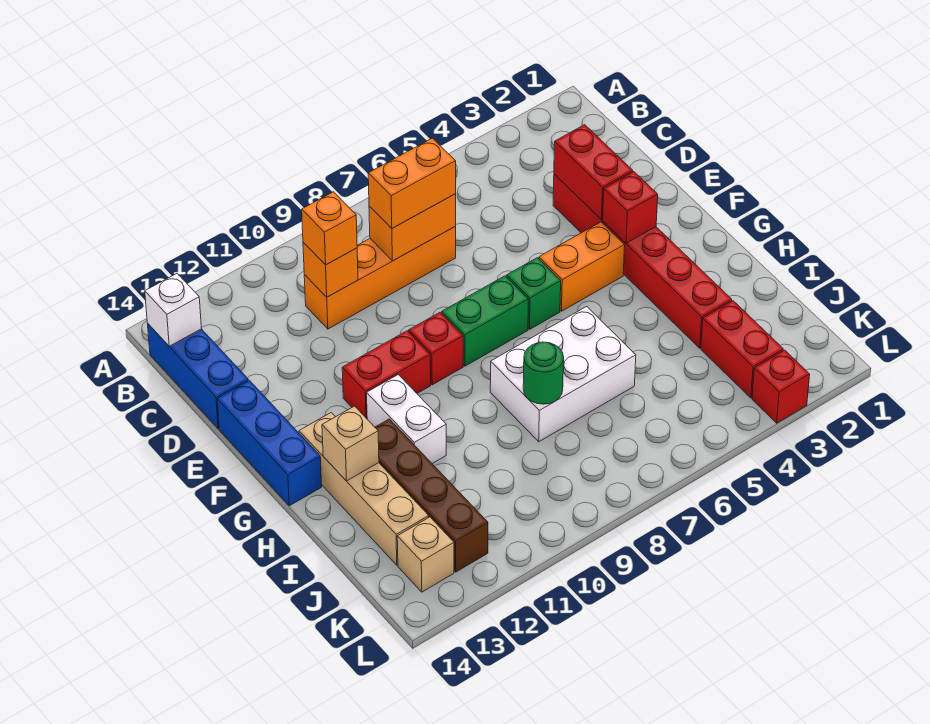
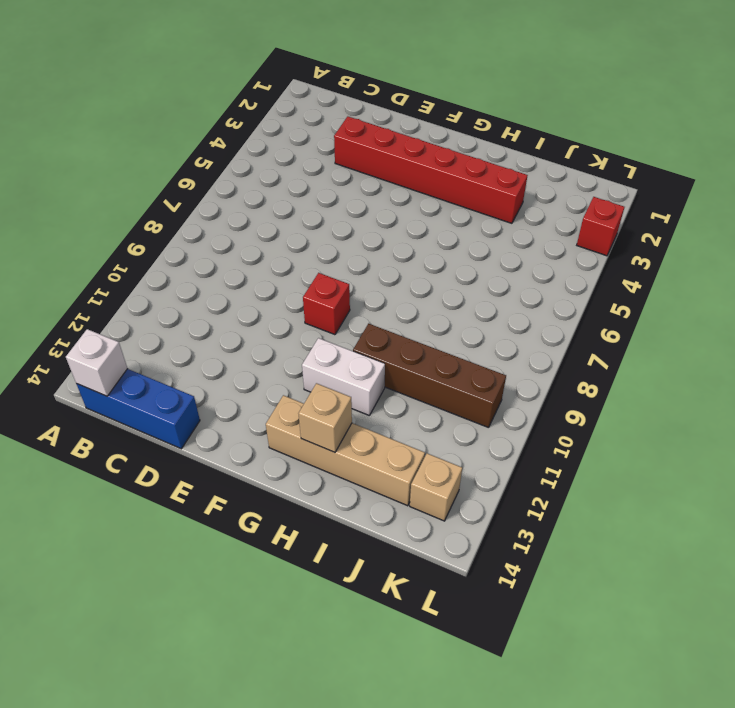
brown brick H10:K10 level 1 -> brown brick H12:K12 level 1
none -> orange brick C7:C10 level 1
none -> blue brick E14:G14 level 1
none -> orange brick F4:F5 level 1

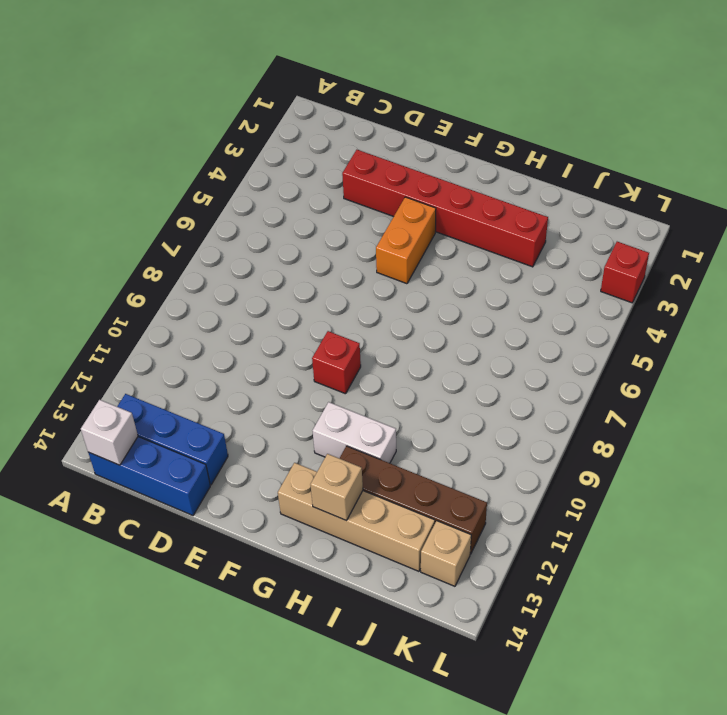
blue brick B13:D13 level 1 -> blue brick E14:G14 level 1
none -> orange brick C7:C10 level 1
none -> green brick F6 level 1
none -> green brick F7:F8 level 1

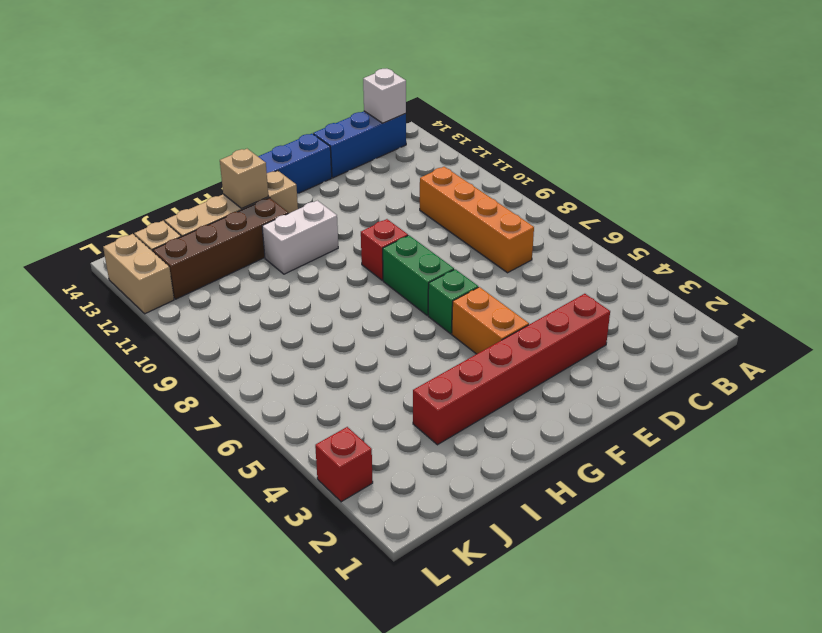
tan brick L12:L13 level 1 -> none
none -> red brick F10:F11 level 1
none -> white brick H6:I8 level 1
none -> red brick J3:K3 level 1

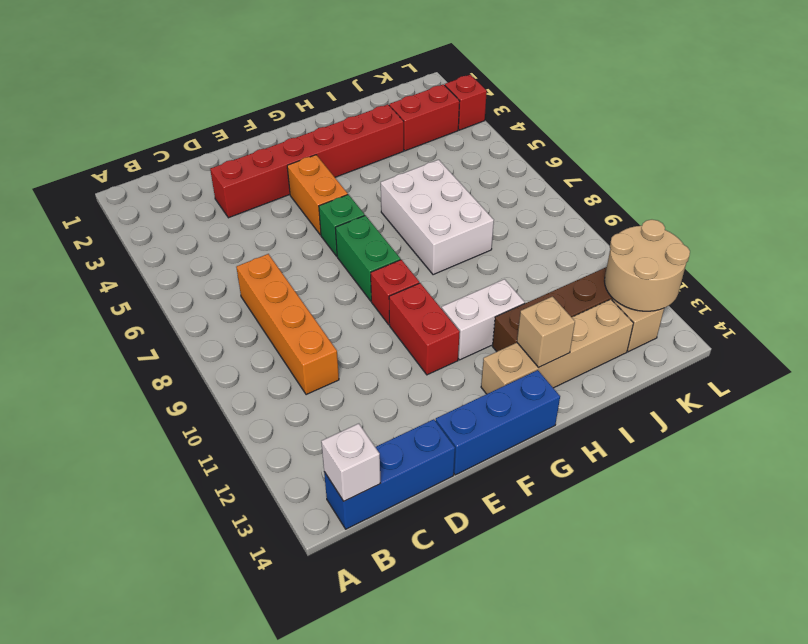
tan round brick K12:L13 level 2 -> none
none -> orange brick C7:C8 level 2
none -> orange brick C10 level 2
none -> red brick D3:E3 level 2

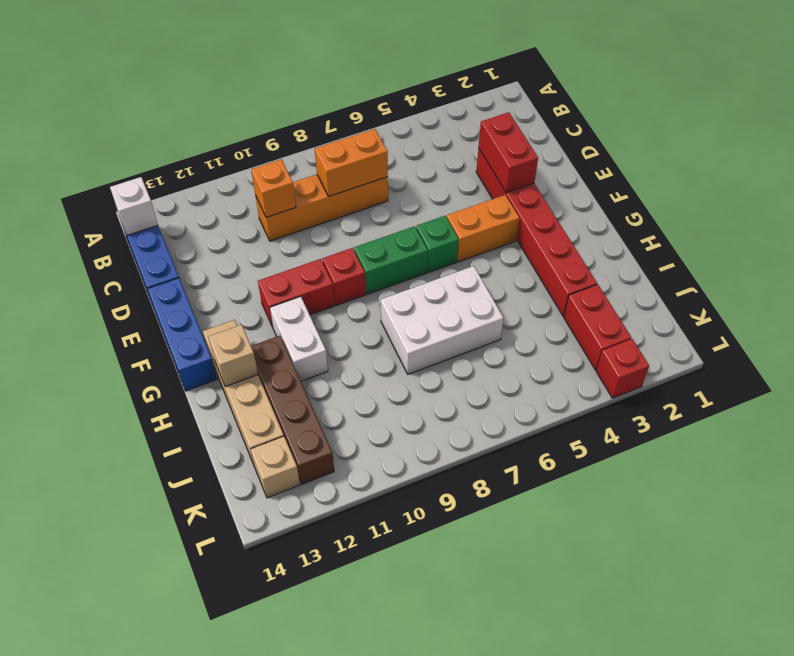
none -> red brick F3 level 2
none -> green round brick I8 level 2
none -> orange brick C7:C8 level 3

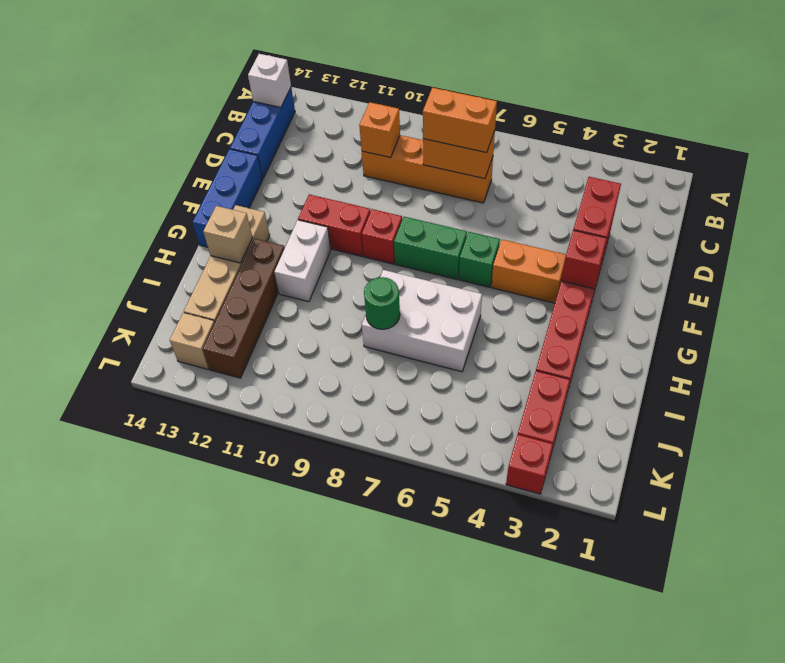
none -> orange brick C10 level 3

